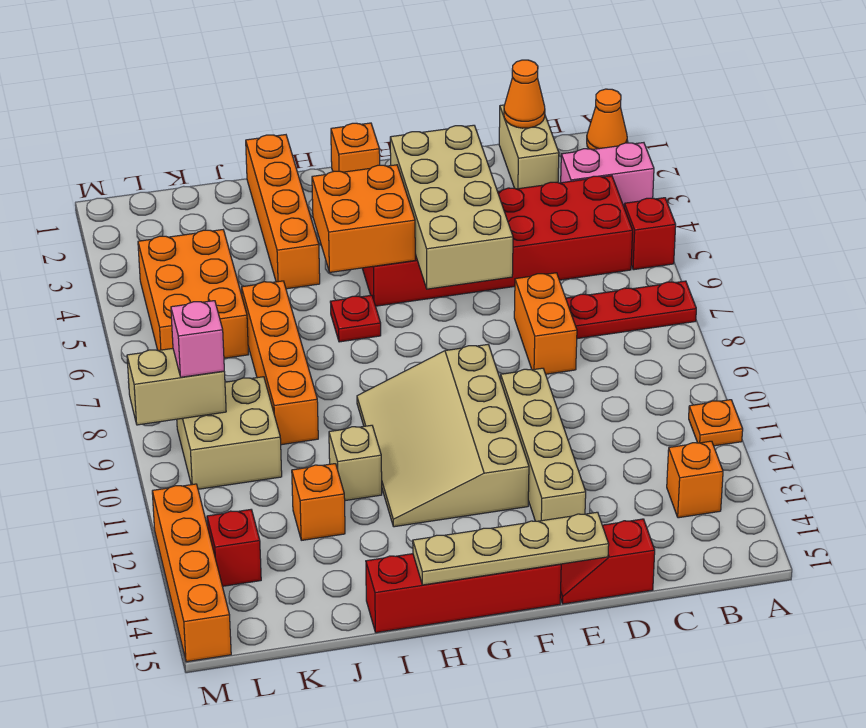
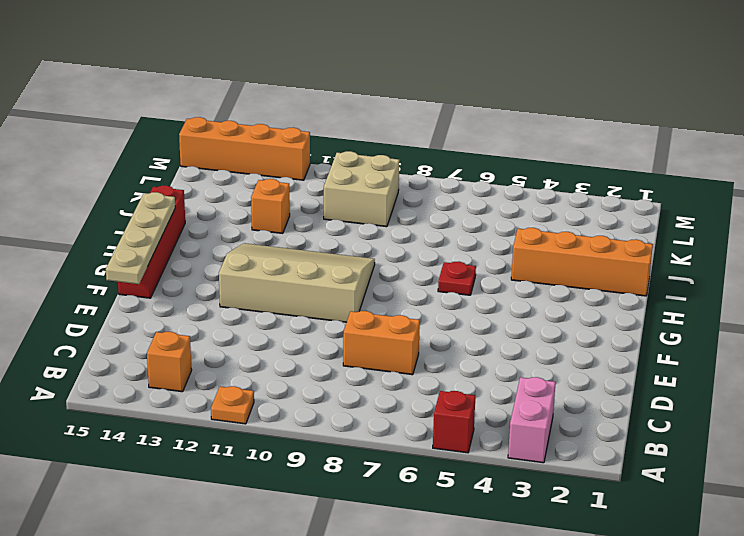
none -> orange cone A1 level 1
none -> red plate A7:C7 level 1
none -> red brick B4:G5 level 1

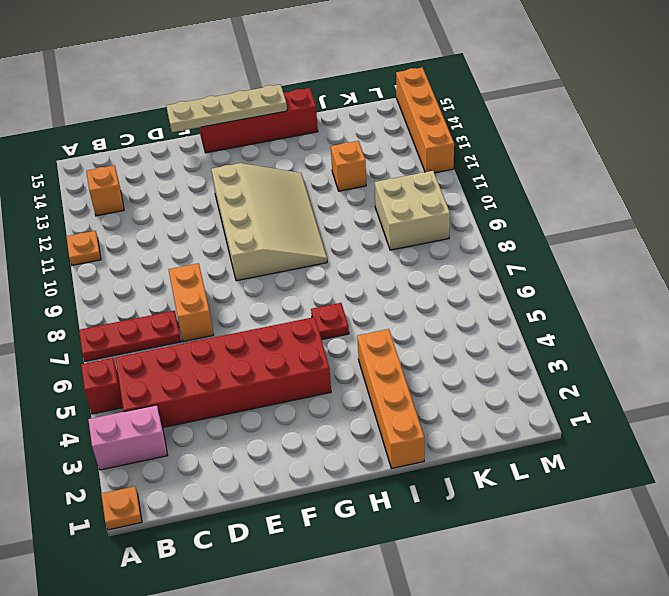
orange plate A1 level 1 -> orange cone A1 level 1
none -> tan brick C1:C2 level 1
none -> red slope D15:E15 level 1 top D
none -> tan brick E10:E13 level 1

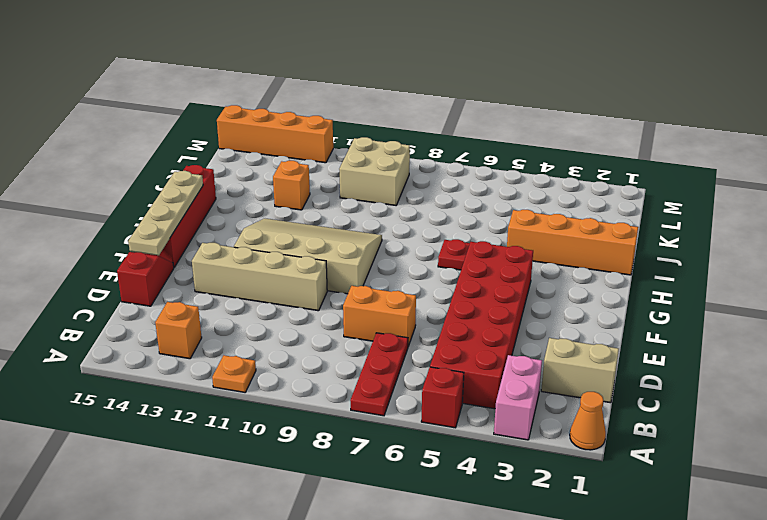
none -> orange brick G1 level 1
none -> tan brick I11 level 1
none -> orange brick J6:J9 level 1

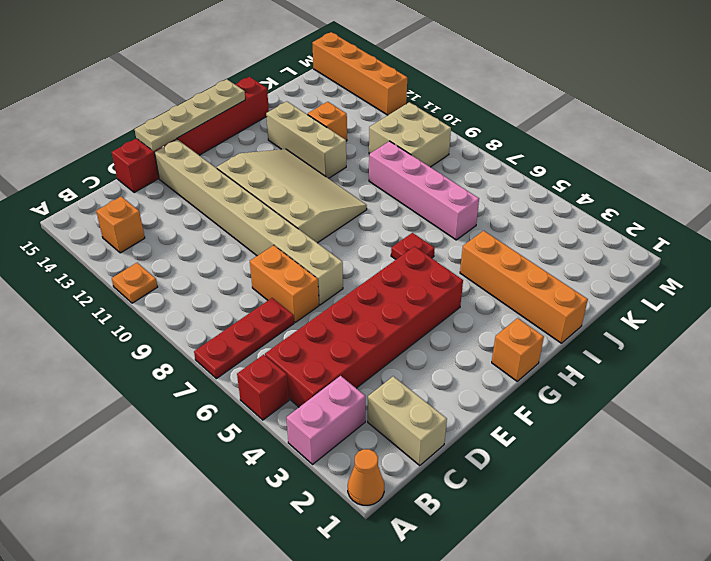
tan brick E7:E14 level 1 -> tan brick E10:E13 level 1
tan brick I11:I13 level 1 -> tan brick I11 level 1
pink brick J6:J9 level 1 -> orange brick J6:J9 level 1
none -> orange brick K4:L6 level 1
none -> red brick L13 level 1
none -> orange cone C1 level 2

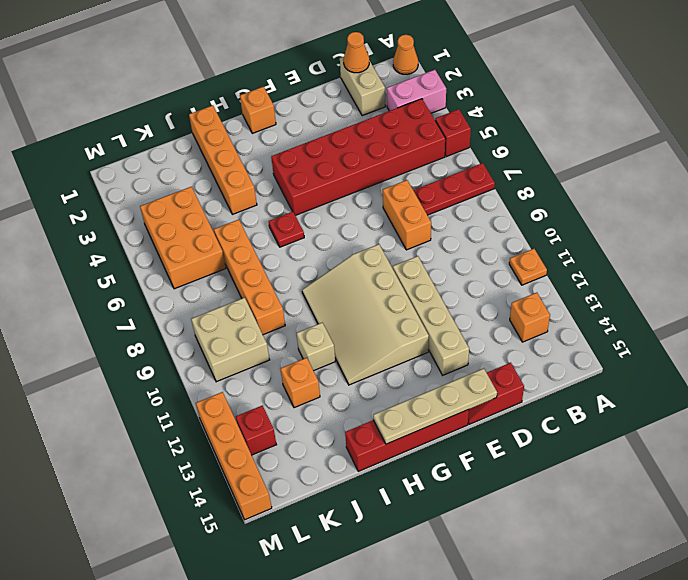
none -> tan brick E3:F6 level 2
none -> orange brick G4:H5 level 2
none -> tan brick L9:M9 level 2

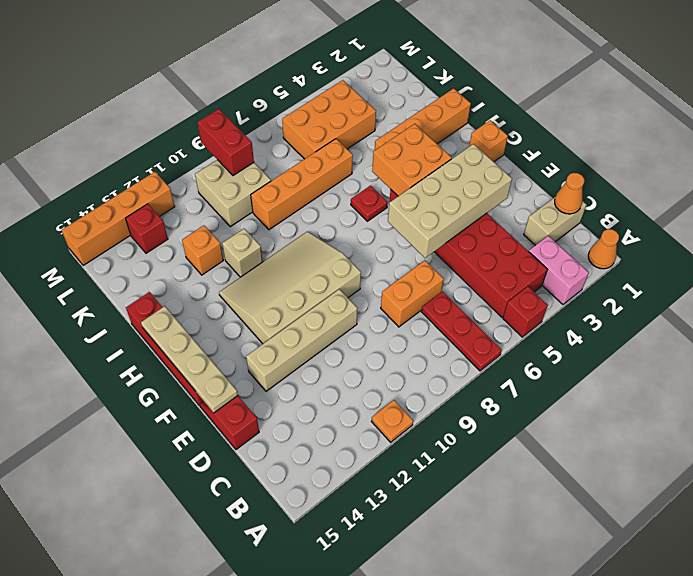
red brick L9:M9 level 2 -> tan brick L9:M9 level 2
none -> orange brick B13 level 1
none -> pink brick L9 level 3

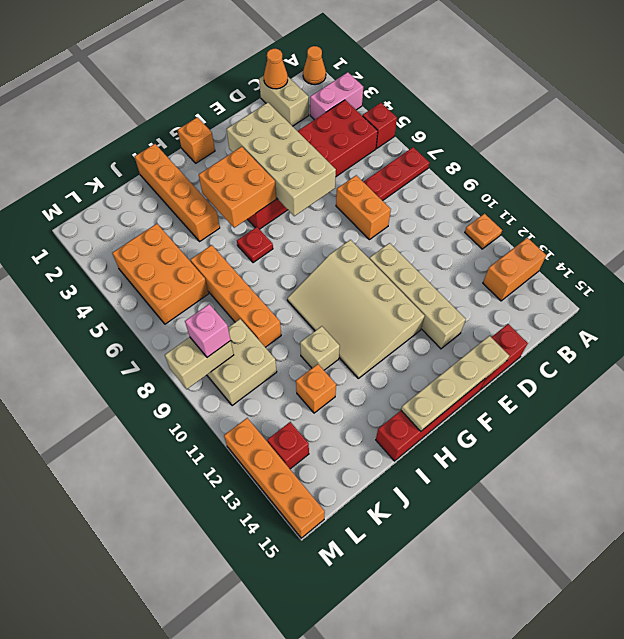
orange brick A13:B13 level 1 -> orange brick B13 level 1

